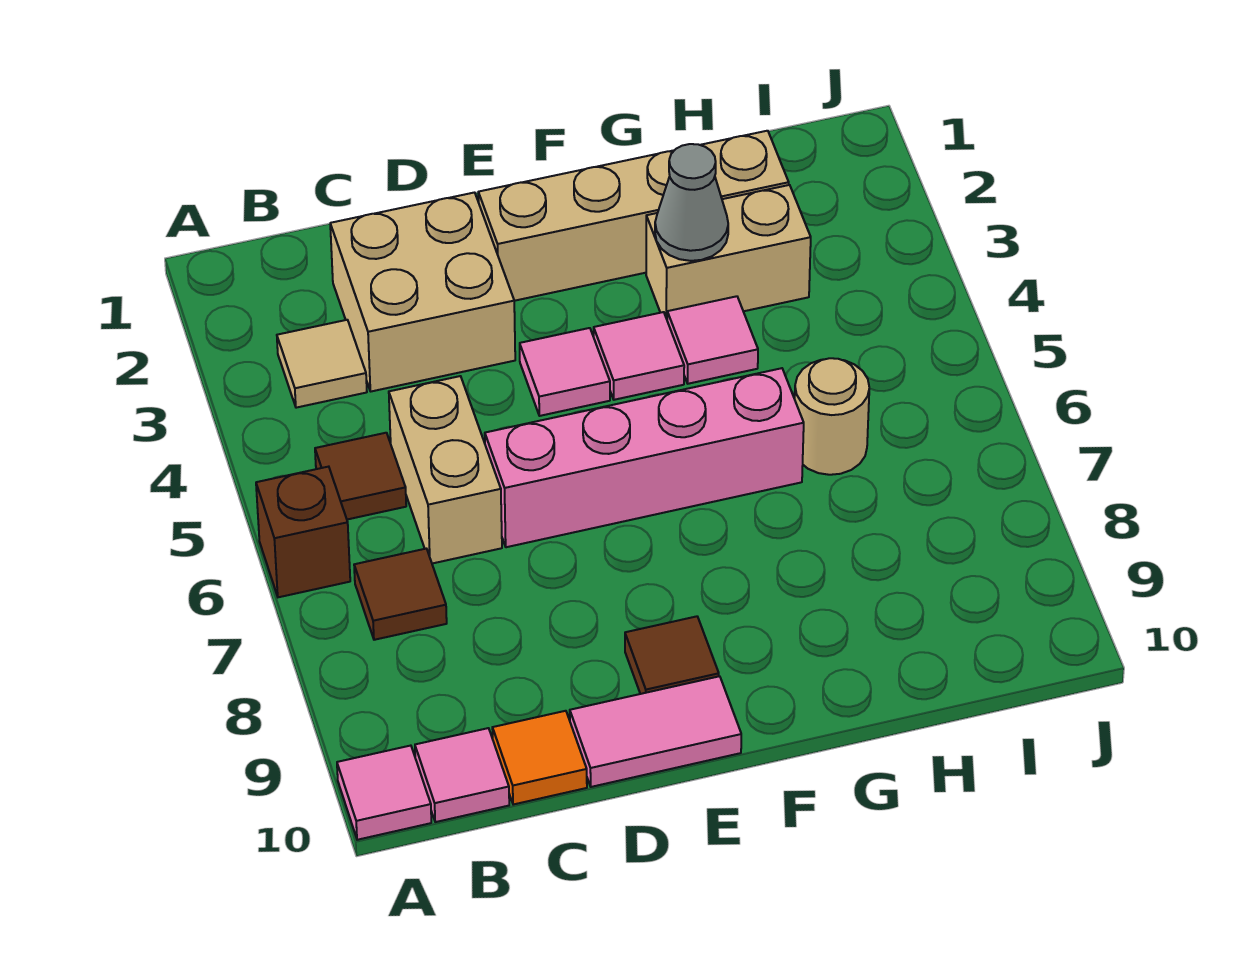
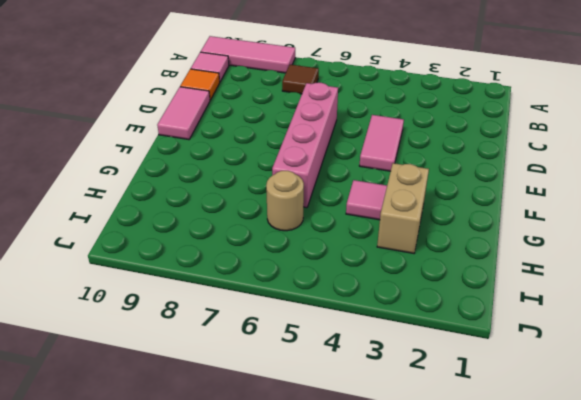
pink tile A8:A10 level 1 -> pink tile A10 level 1
pink tile D4:E4 level 1 -> pink tile E4 level 1
none -> brown brick A6 level 1
none -> tan tile B3 level 1
none -> brown tile B5 level 1

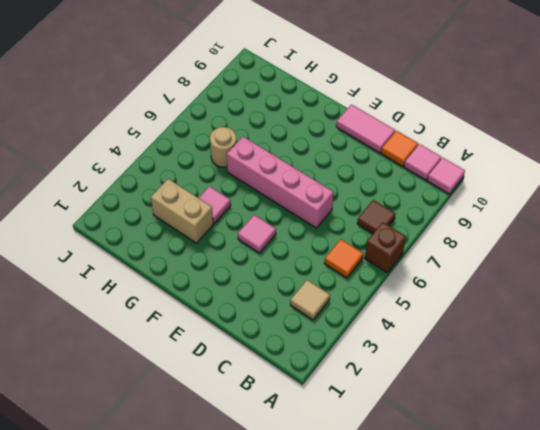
orange tile B5 level 1 -> brown tile B5 level 1
none -> tan brick C2:D3 level 1
none -> tan brick C5:C6 level 1
none -> tan brick E2:H2 level 1

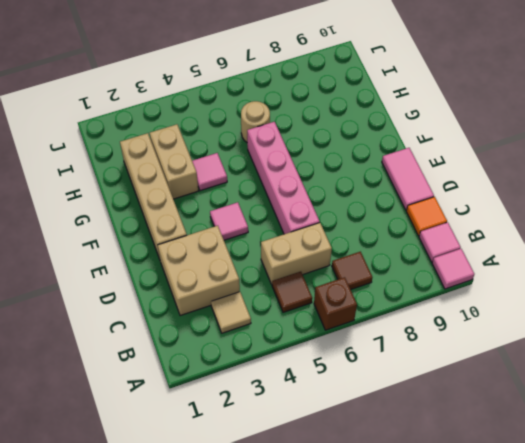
none -> brown tile E9 level 1
none -> pink tile F4 level 1
none -> grey cone G3 level 2

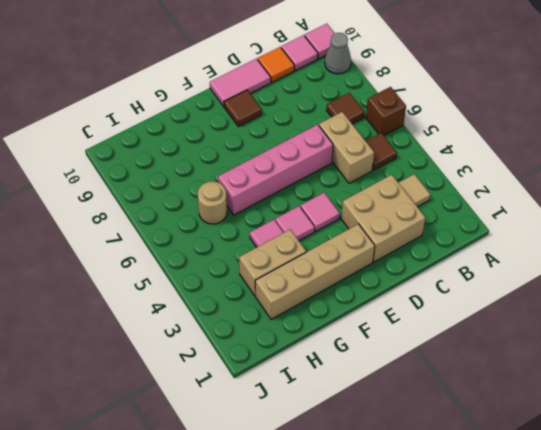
grey cone A9 level 1 -> grey cone G3 level 2

